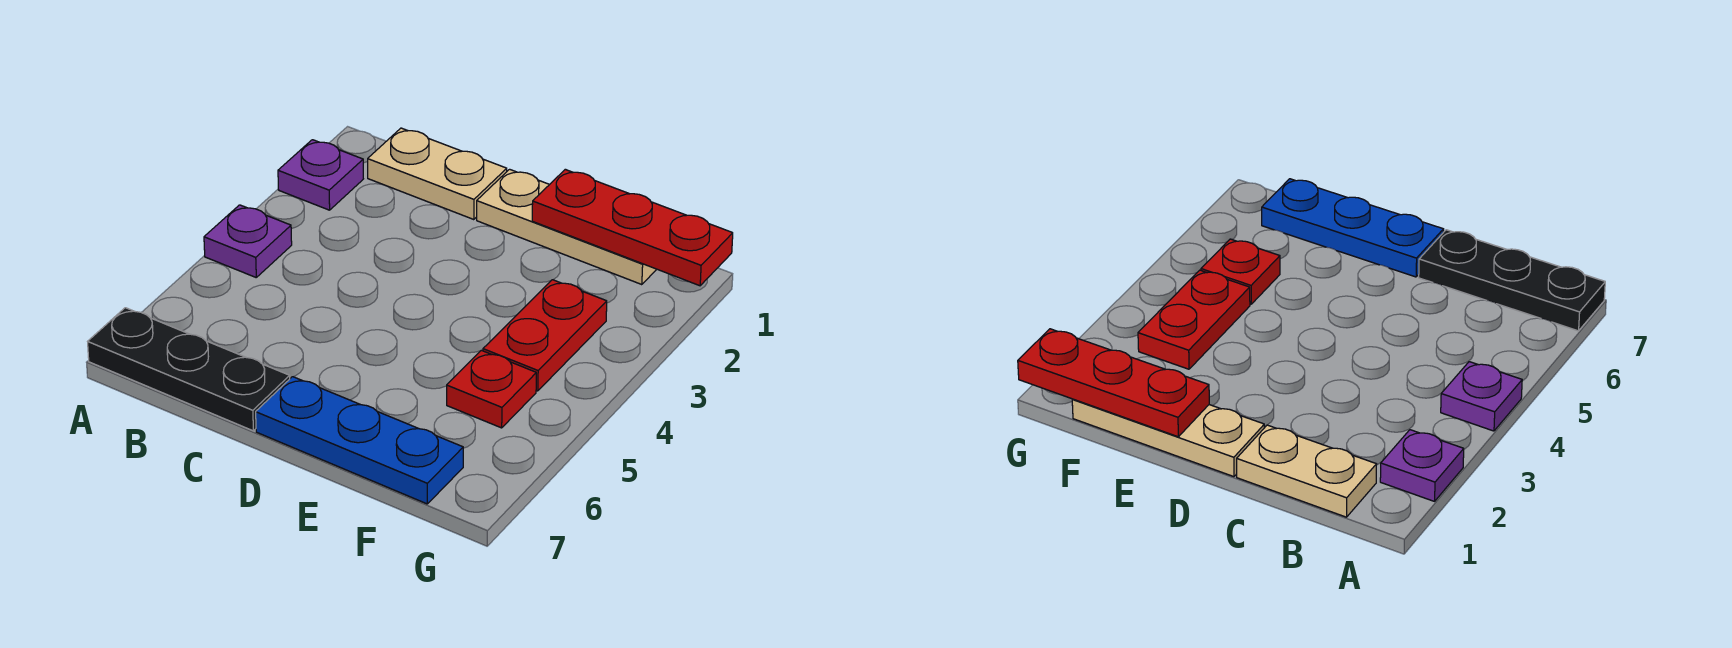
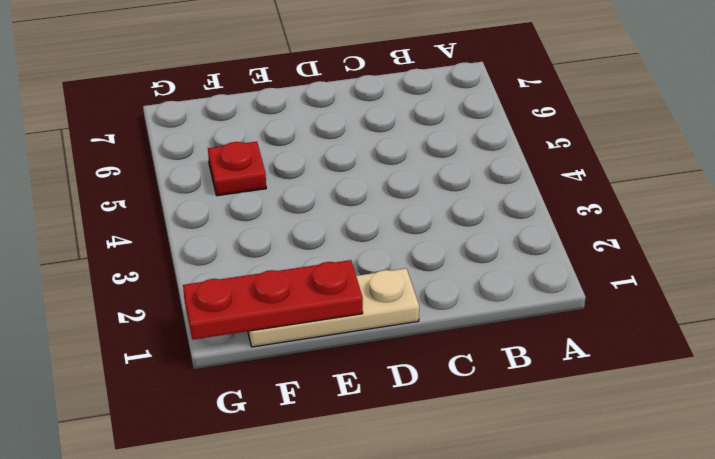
none -> purple plate A2 level 1
none -> purple plate A4 level 1

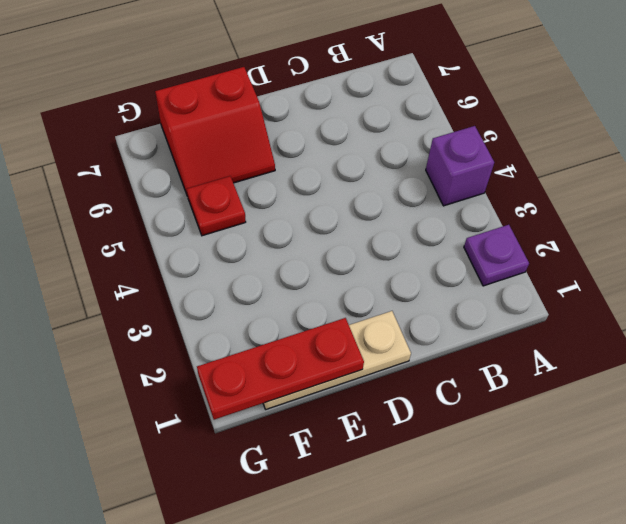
purple brick A4 level 1 -> purple plate A4 level 1
red slope E6:F7 level 1 top 7 -> blue plate D7:F7 level 1
none -> black plate A7:C7 level 1
none -> tan plate B1:C1 level 1

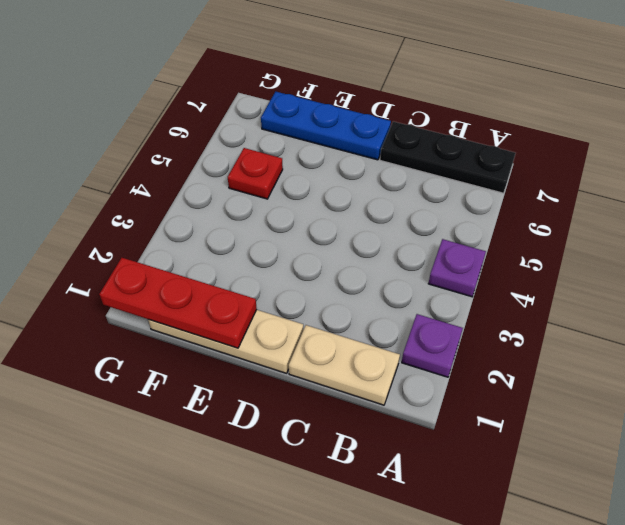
none -> red plate F3:F4 level 1

